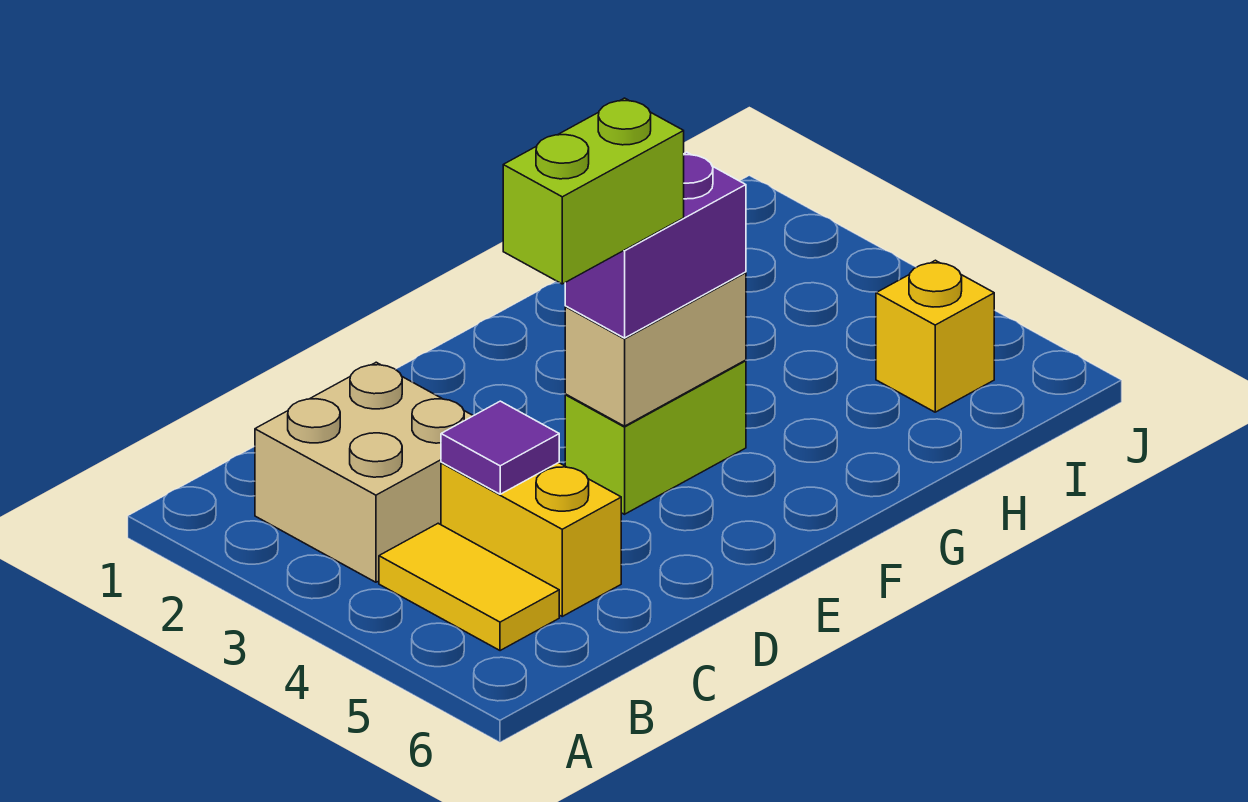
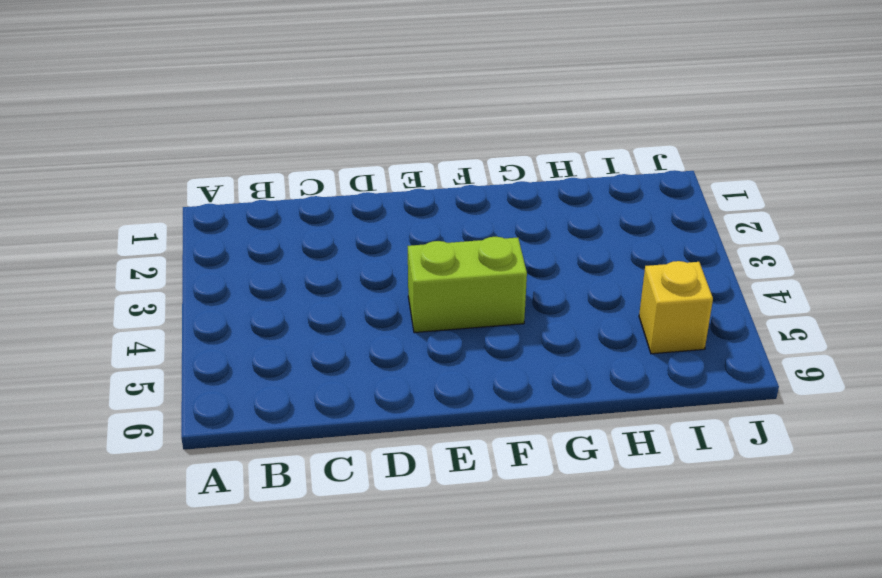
none -> tan brick B2:C3 level 1
none -> yellow tile B4:B5 level 1

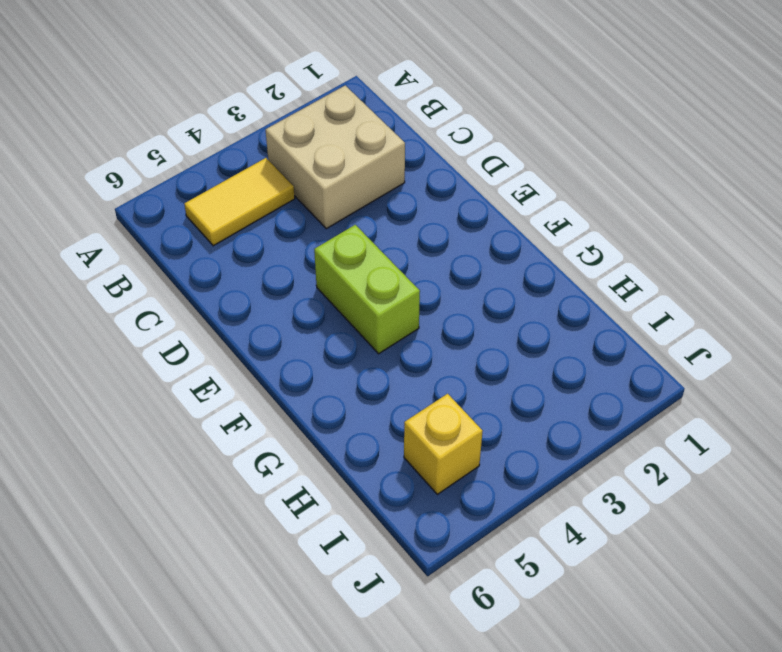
none -> yellow brick C4:C5 level 1
none -> purple tile C4 level 2

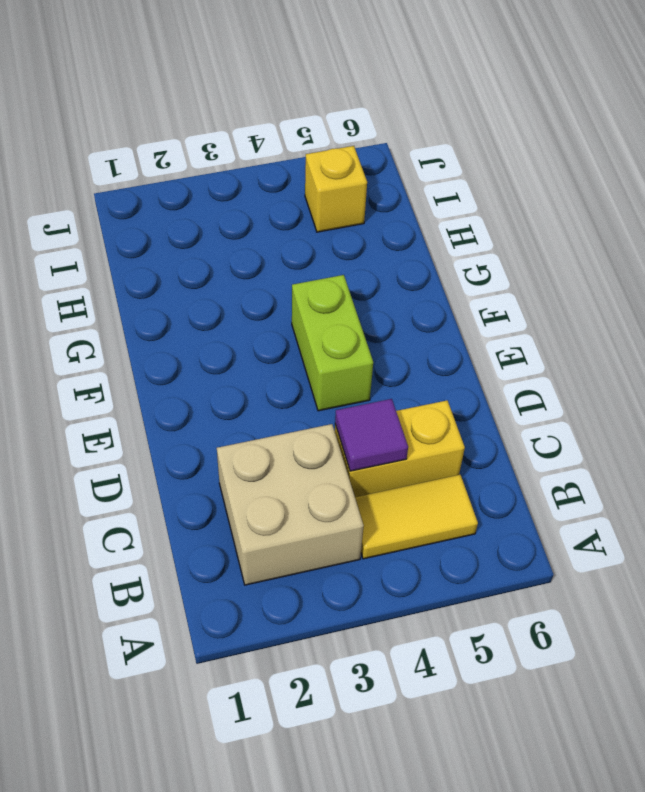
none -> tan brick E4:F4 level 2
none -> purple brick E4:F4 level 3

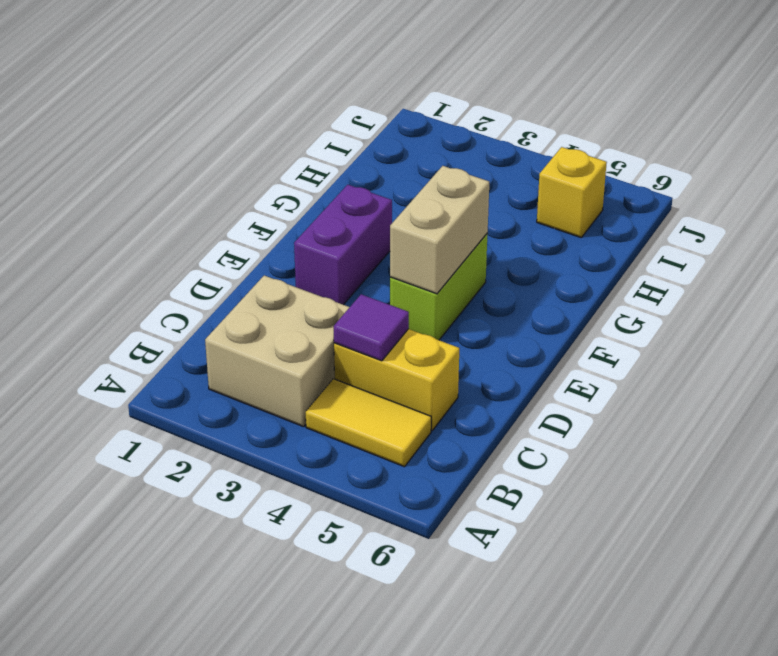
purple brick E2:F2 level 1 -> purple brick E4:F4 level 3
none -> lime brick D4:E4 level 4

